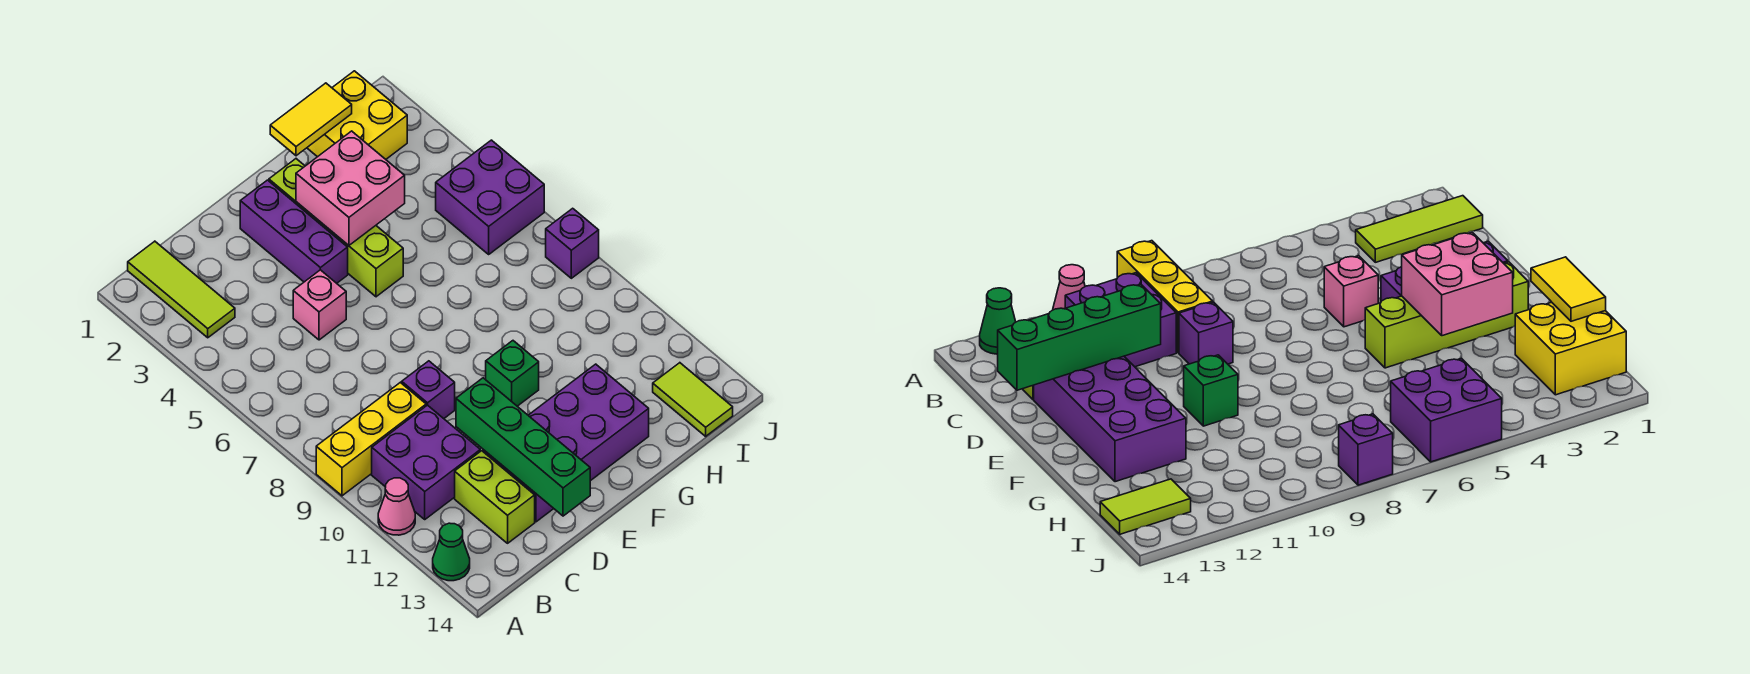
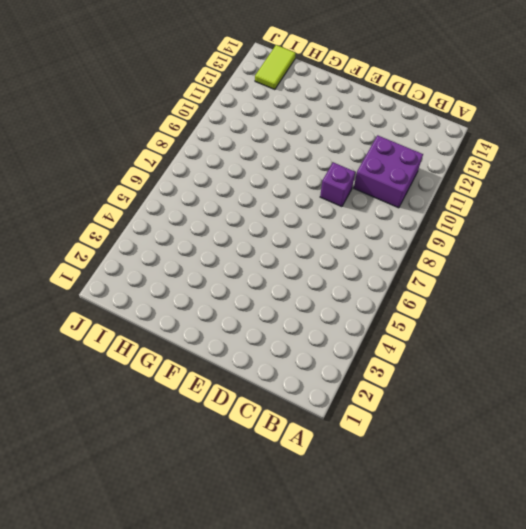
none -> yellow brick A9:C9 level 1
none -> pink cone A11 level 1
none -> green cone A13 level 1

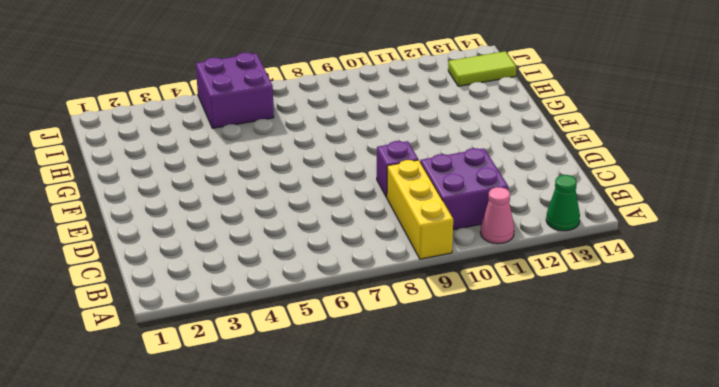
none -> lime tile B1:B3 level 1
none -> lime brick C12:C13 level 1
none -> pink brick D5 level 1

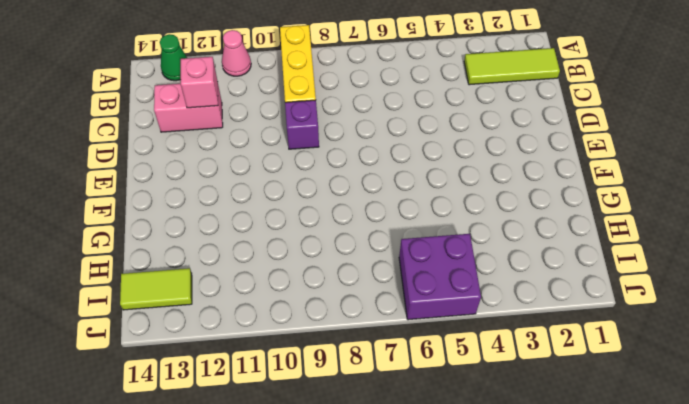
pink brick C12:C13 level 1 -> lime brick C12:C13 level 1
pink brick C12 level 2 -> pink brick D5 level 1
none -> purple brick B10:C11 level 1
none -> purple brick D12:G13 level 1
none -> purple brick E2:E4 level 1

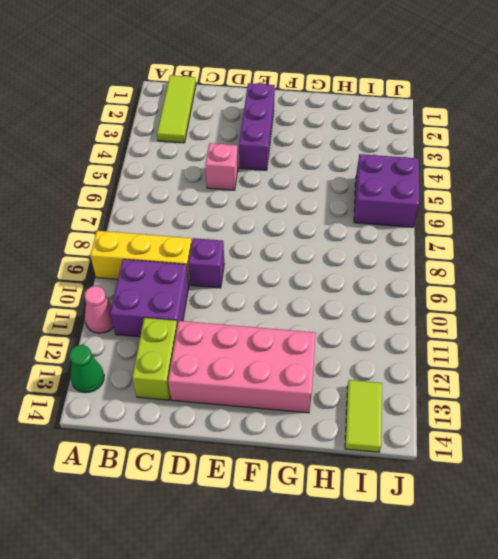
pink brick D12:G13 level 1 -> purple brick D12:G13 level 1
none -> lime brick F2:F5 level 1
none -> green brick F10 level 1
none -> yellow brick H1:I2 level 1

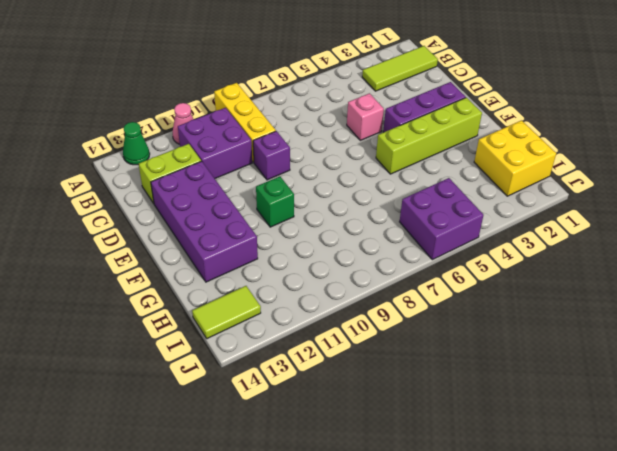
none -> purple brick J8 level 1
none -> green brick D11:D14 level 2
none -> pink brick F3:G4 level 2

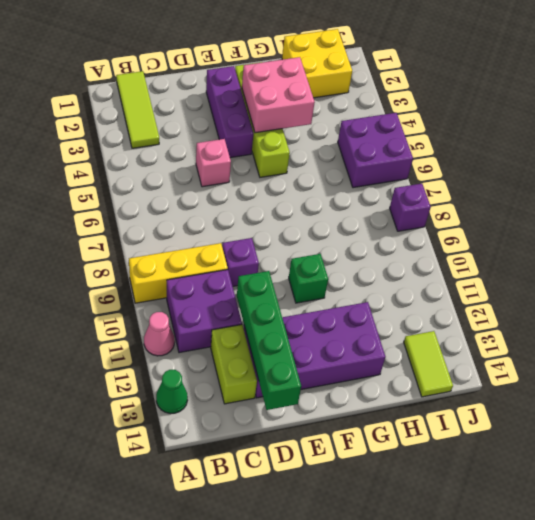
none -> yellow tile G1:H1 level 2

